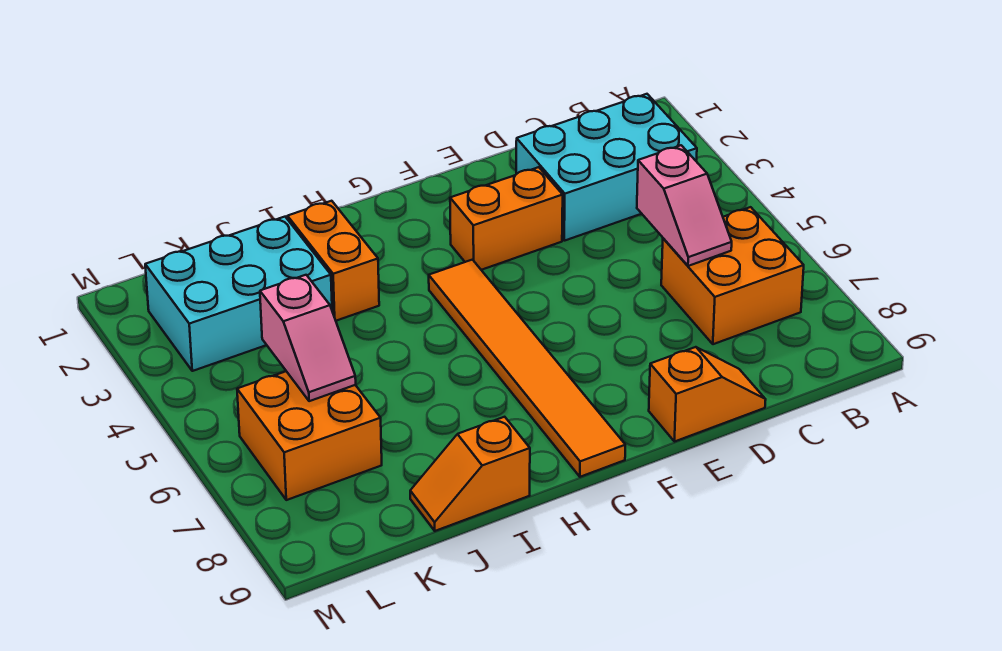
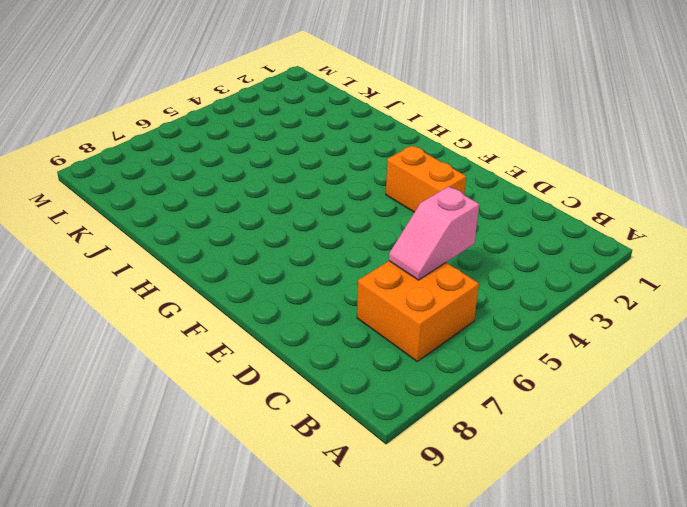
none -> cyan brick B2:D3 level 1
none -> orange slope D9:E9 level 1 top E

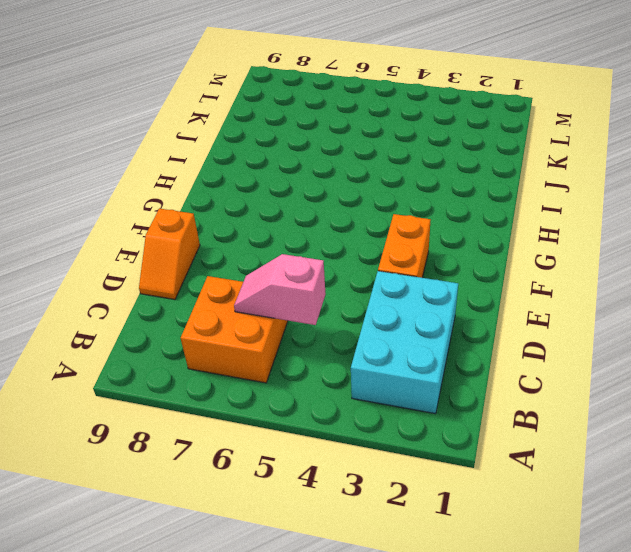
none -> orange tile G4:G9 level 1
none -> orange brick I2:I3 level 1

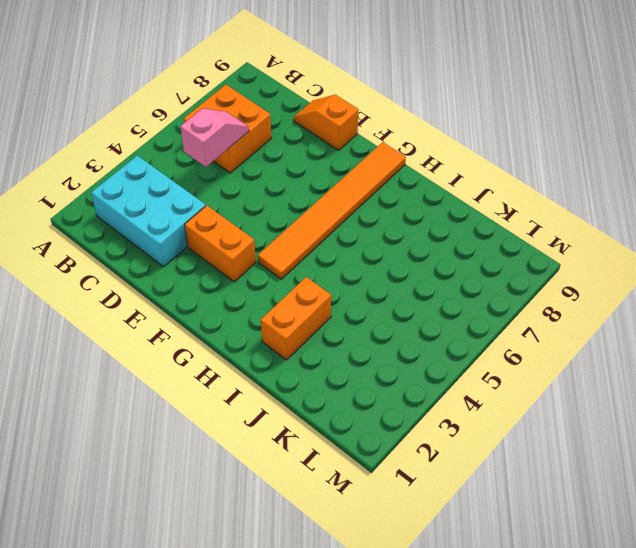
none -> orange slope I9:J9 level 1 top I
none -> cyan brick J2:L3 level 1

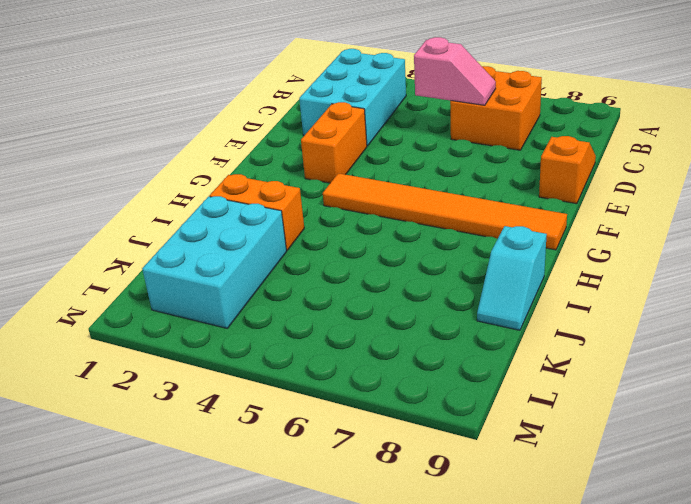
cyan slope I9:J9 level 1 top I -> orange slope I9:J9 level 1 top I
none -> orange brick K6:L7 level 1
none -> pink slope K5:K6 level 2 top 5

